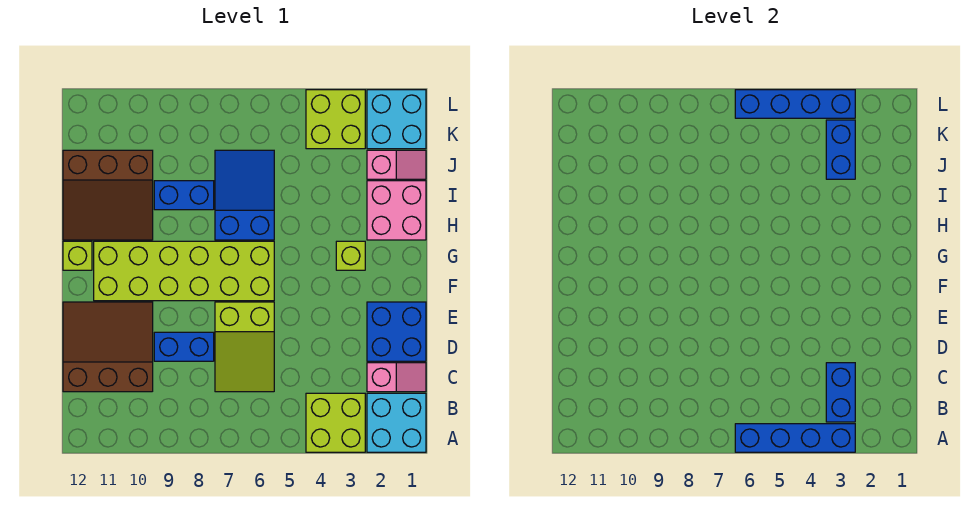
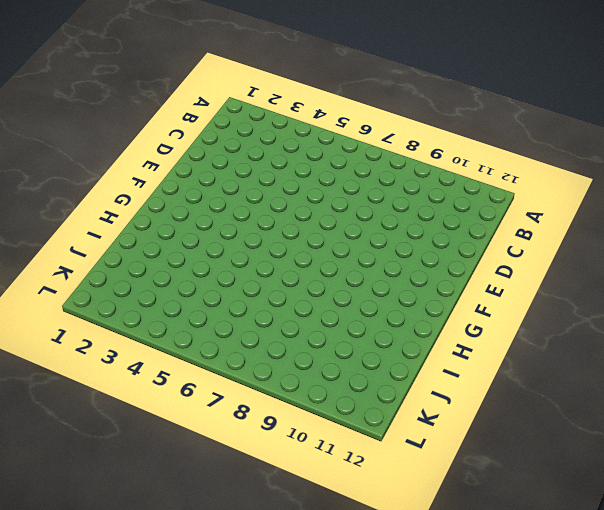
none -> cyan brick A1:B2 level 1
none -> lime brick A3:B4 level 1
none -> pink slope C1:C2 level 1 top 2

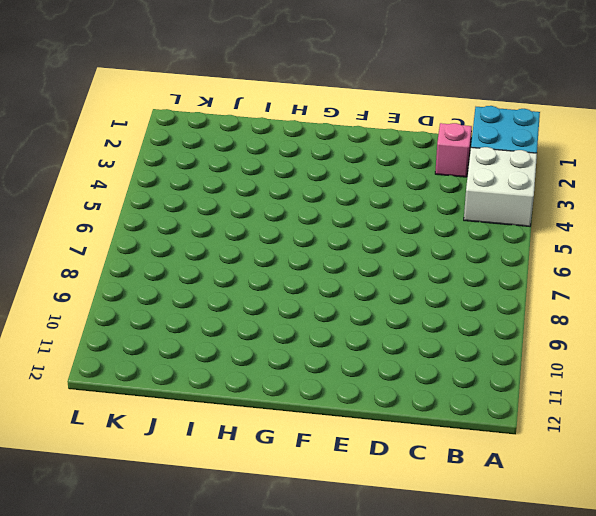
white brick A3:B4 level 1 -> lime brick A3:B4 level 1
none -> lime slope C6:E7 level 1 top E
none -> brown slope C10:E12 level 1 top C
none -> blue brick D1:E2 level 1

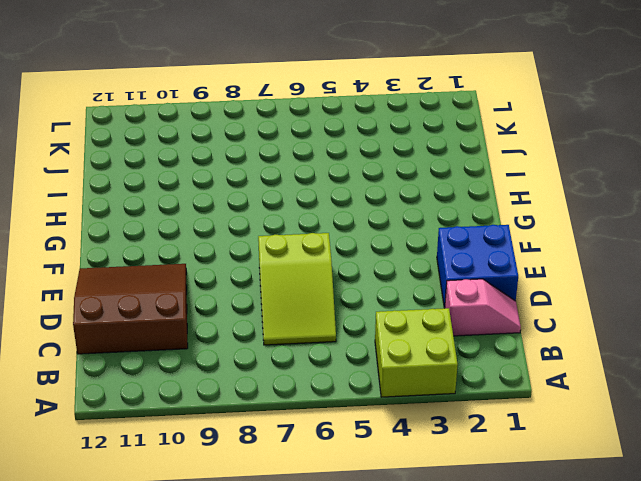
none -> cyan brick A1:B2 level 1
none -> blue brick D8:D9 level 1
none -> lime brick F6:G11 level 1

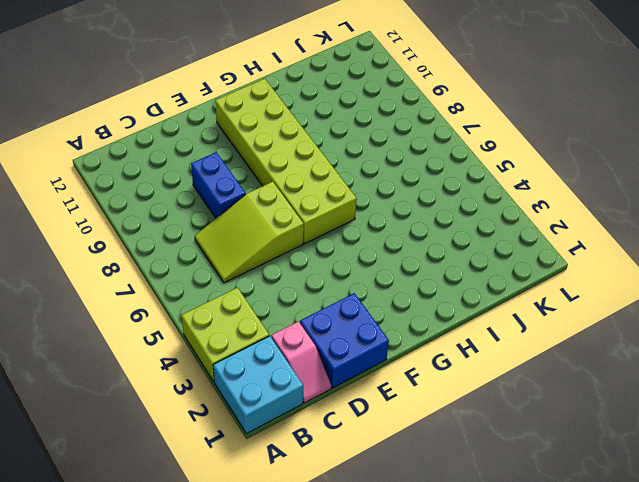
none -> brown slope C10:E12 level 1 top C
none -> lime brick G3 level 1
none -> lime brick G12 level 1

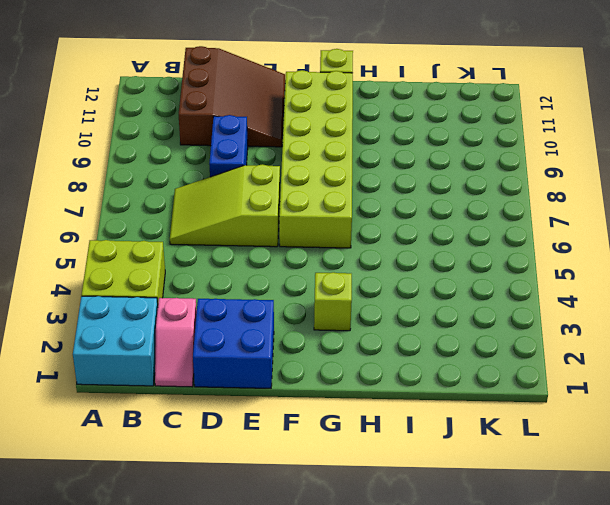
none -> pink brick H1:I2 level 1
none -> blue slope H6:J7 level 1 top H
none -> brown slope H10:J12 level 1 top J

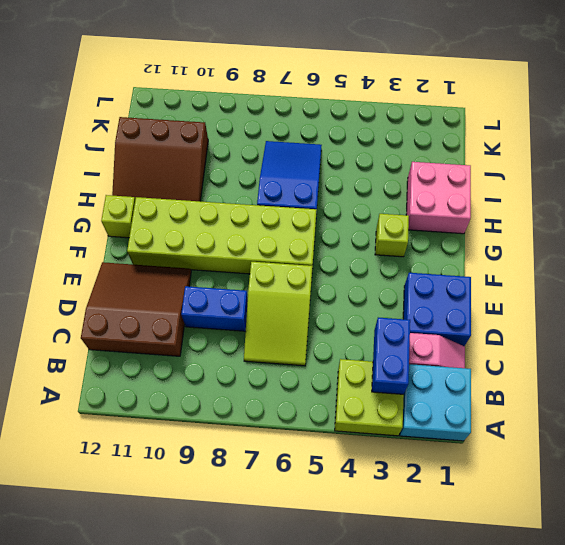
none -> blue brick I8:I9 level 1
none -> pink slope J1:J2 level 1 top 2
none -> cyan brick K1:L2 level 1

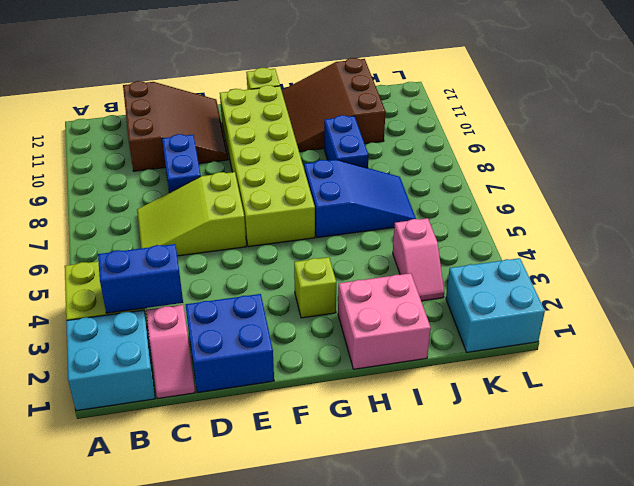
pink slope J3:J4 level 1 top 4 -> pink slope J1:J2 level 1 top 2
none -> lime brick K3:L4 level 1
none -> blue brick A3:A6 level 2
none -> blue brick J3:K3 level 2

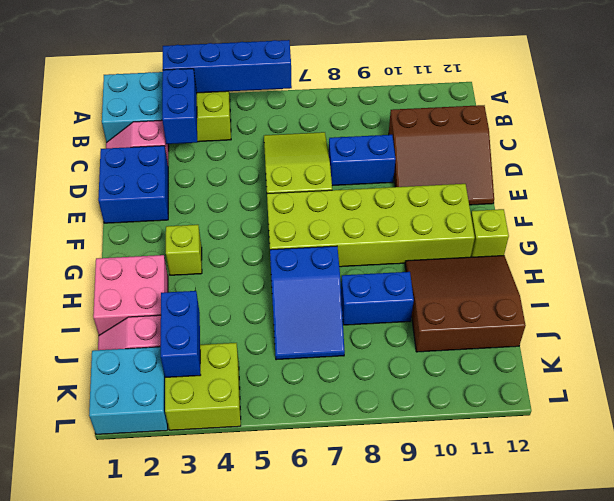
none -> blue brick L3:L6 level 2

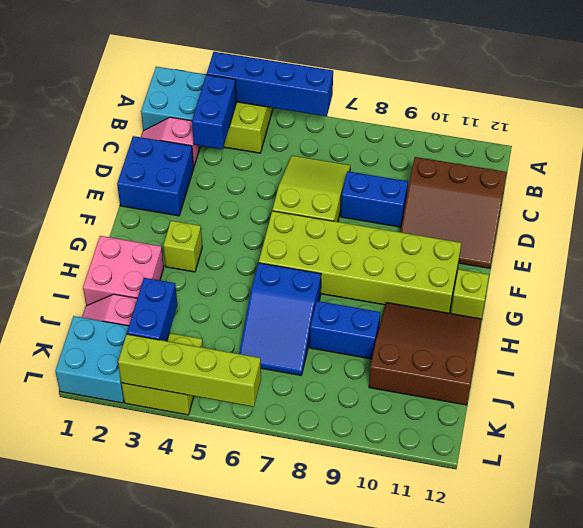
lime brick L3:L6 level 2 -> blue brick L3:L6 level 2

